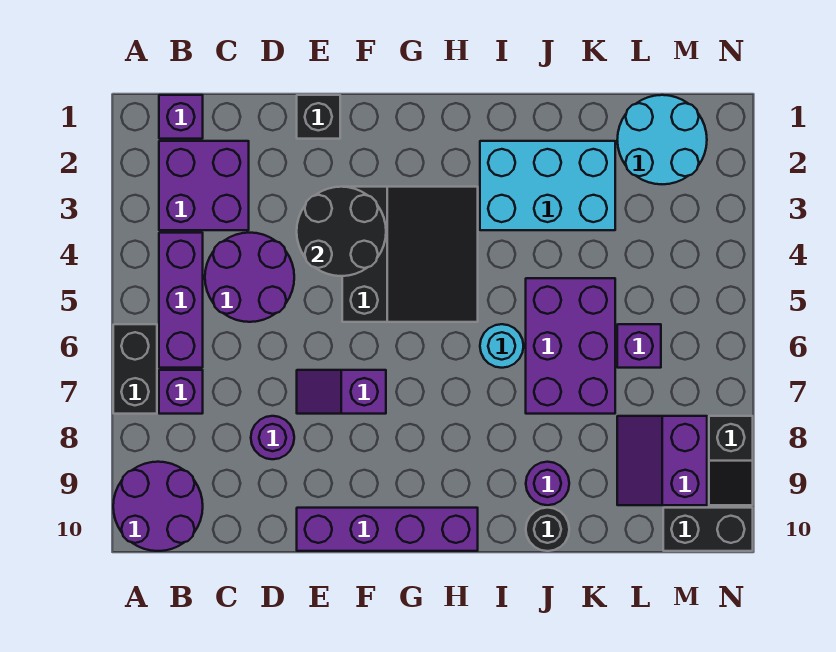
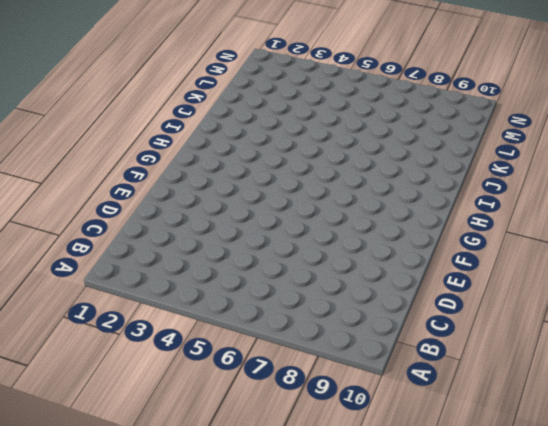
none -> black brick A6:A7 level 1
none -> purple round brick A9:B10 level 1
none -> purple brick B1 level 1

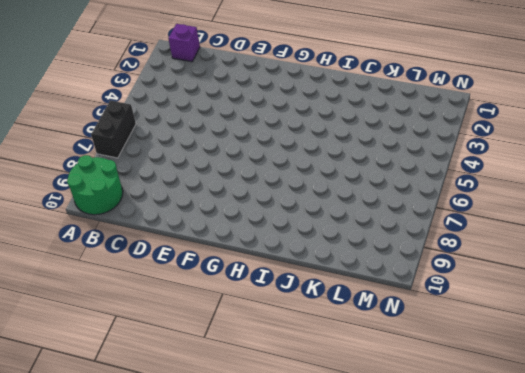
green round brick A9:B10 level 1 -> purple round brick A9:B10 level 1
none -> purple brick B2:C3 level 1
none -> purple brick B4:B6 level 1
none -> purple brick B7 level 1

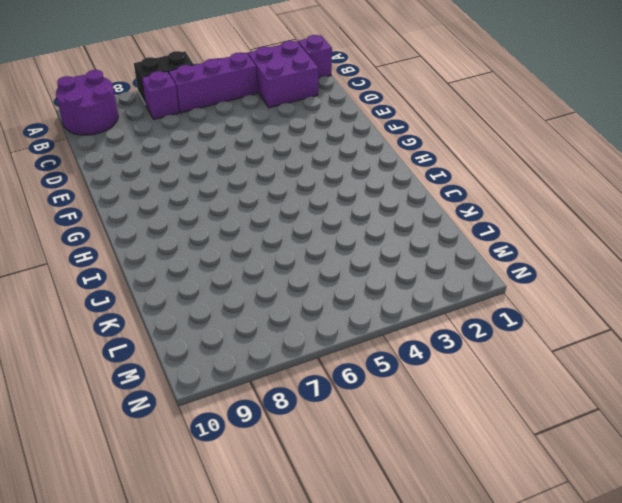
none -> purple round brick C4:D5 level 1
none -> purple round brick D8 level 1
none -> black brick E1 level 1

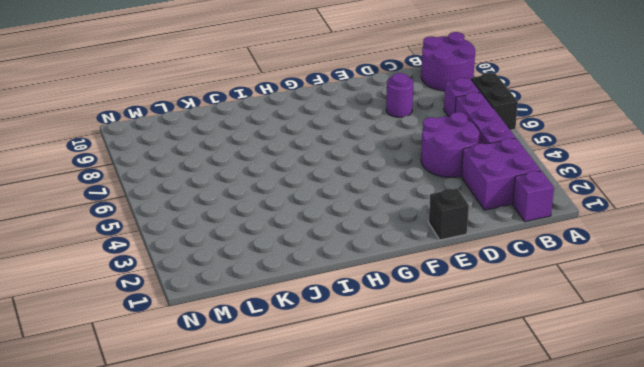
none -> purple slope E7:F7 level 1 top F
none -> purple brick E10:H10 level 1
none -> black slope F3:H5 level 1 top F

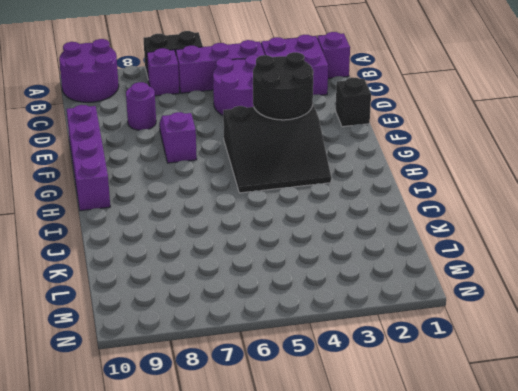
none -> cyan brick I2:K3 level 1
none -> cyan round brick I6 level 1
none -> purple brick J5:K7 level 1

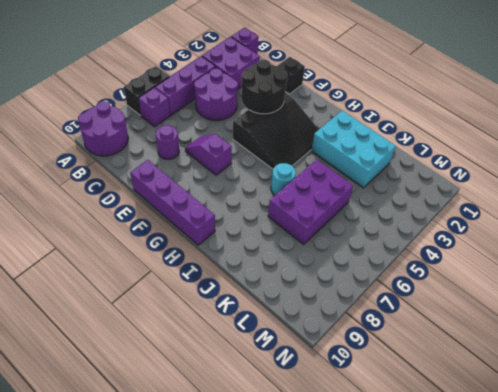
none -> purple round brick J9 level 1
none -> black round brick J10 level 1
none -> cyan round brick L1:M2 level 1

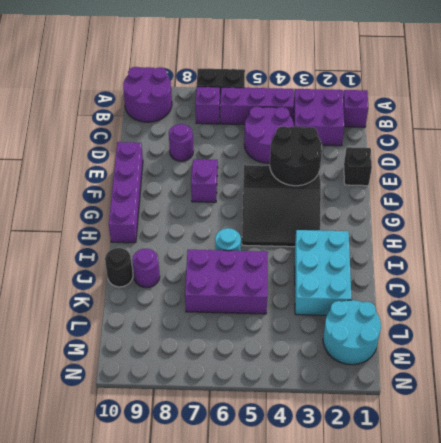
none -> purple brick L6 level 1
none -> purple slope L8:M9 level 1 top M
none -> black brick M10:N10 level 1

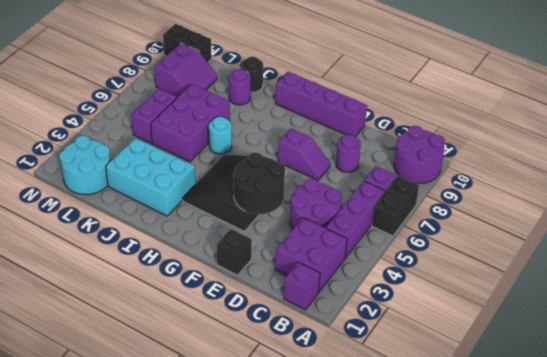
purple brick L5:L6 level 1 -> purple brick L6 level 1
none -> black slope N8:N9 level 1 top 8

